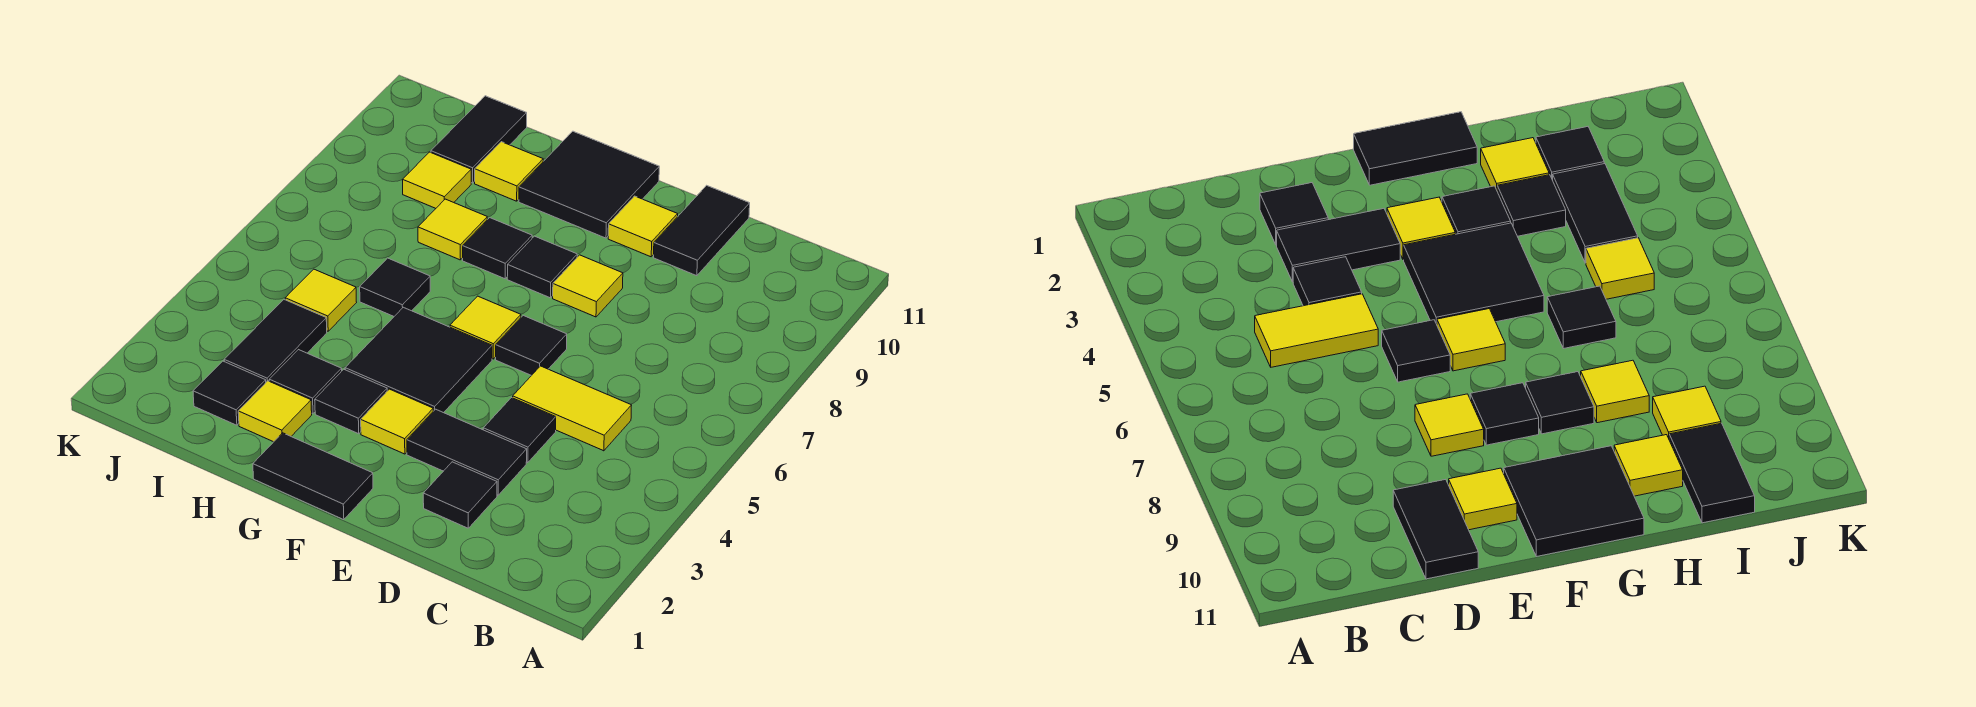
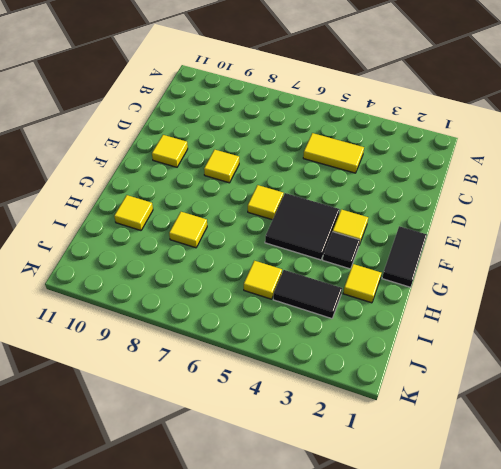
yellow tile C4:C5 level 1 -> yellow tile C5:D5 level 1
none -> black tile D2 level 1
none -> black tile D3:E3 level 1
none -> black tile D4 level 1

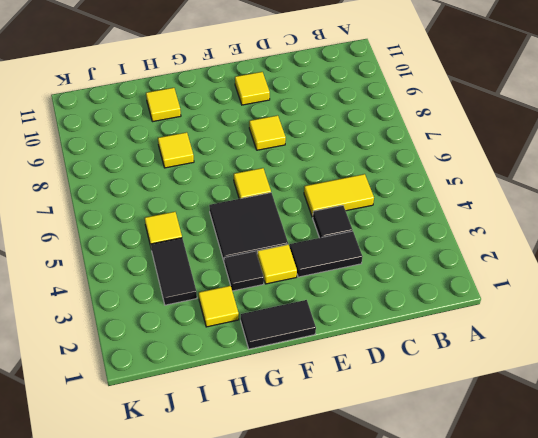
none -> black tile D2 level 1
none -> black tile D10:D11 level 1
none -> black tile E6 level 1

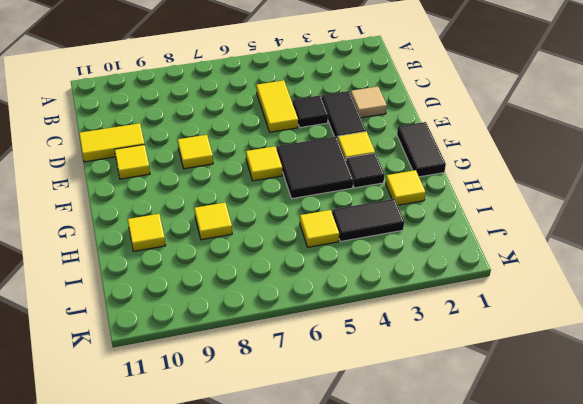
tan tile D2 level 1 -> black tile D2 level 1
yellow tile D10:D11 level 1 -> black tile D10:D11 level 1
none -> black tile E6 level 1
none -> black tile F8 level 1
none -> black tile F10:G11 level 1

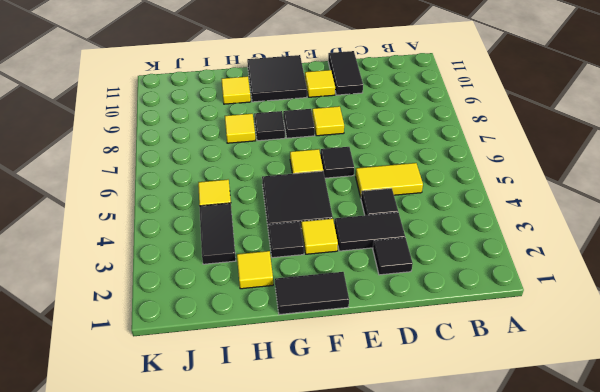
none -> black tile H3 level 1
none -> black tile H6 level 1
none -> black tile I2 level 1

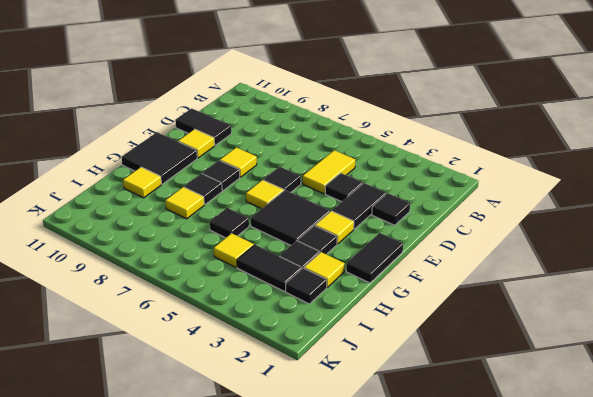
none -> yellow tile I9 level 1
none -> black tile I10:I11 level 1

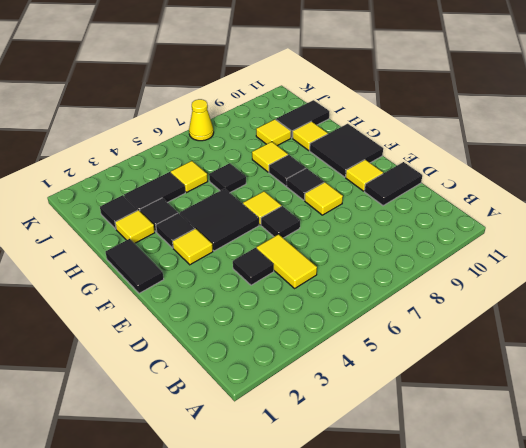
yellow cone K7 level 1 -> none
none -> black tile D2 level 1
none -> black tile D3:E3 level 1

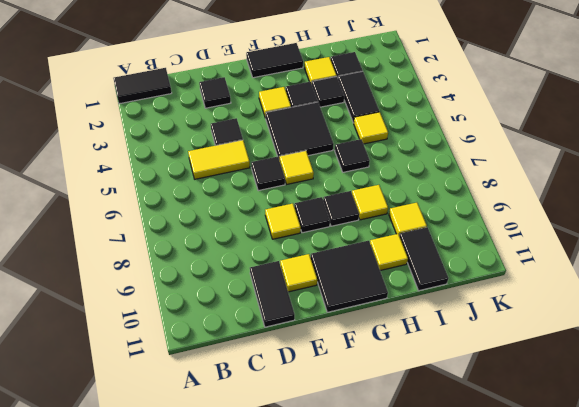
black tile A1:B1 level 1 -> black tile D3:E3 level 1

